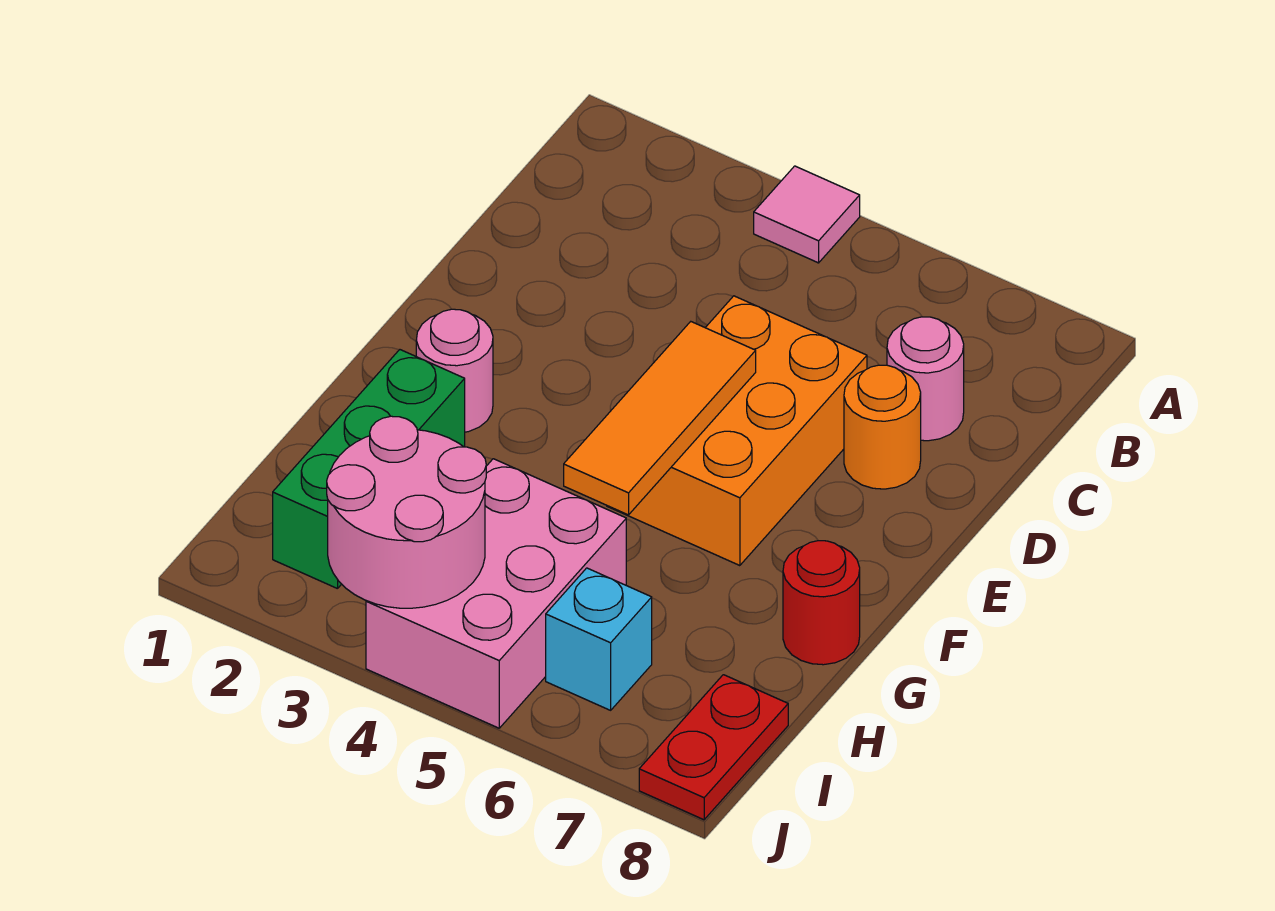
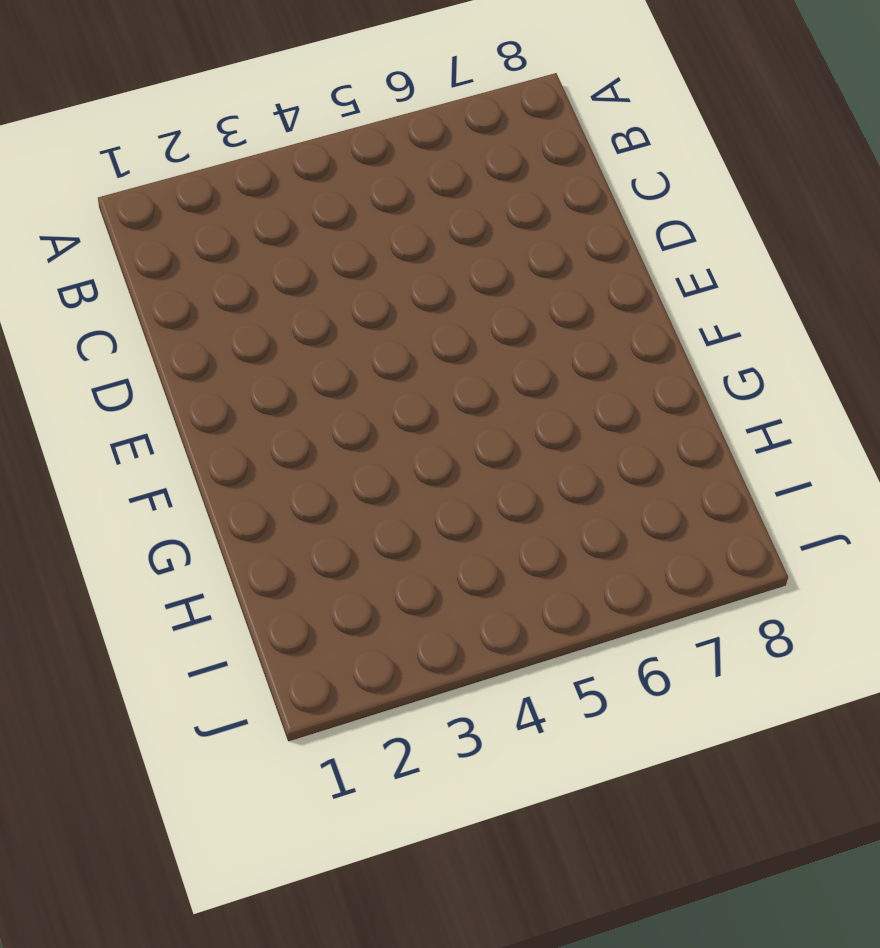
none -> pink tile A4 level 1
none -> pink round brick C7 level 1
none -> orange brick D5:F6 level 1

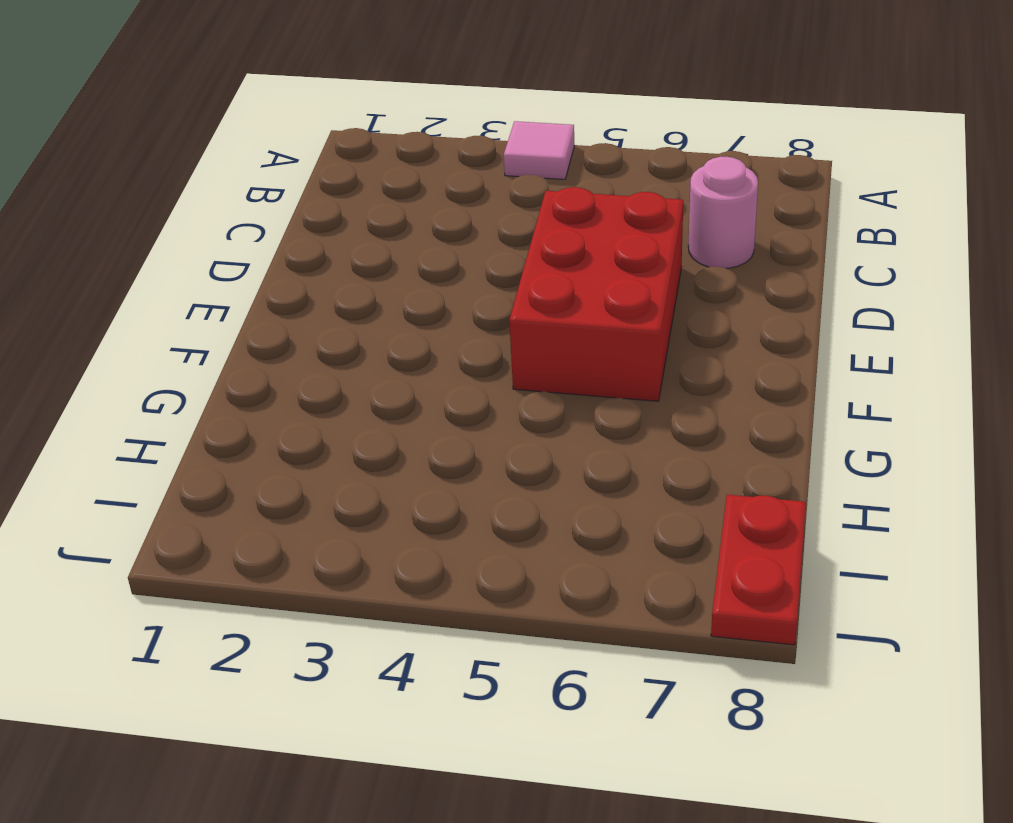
red brick D5:F6 level 1 -> orange brick D5:F6 level 1
none -> orange round brick D7 level 1
none -> pink round brick F2 level 1
none -> green brick G2:I2 level 1

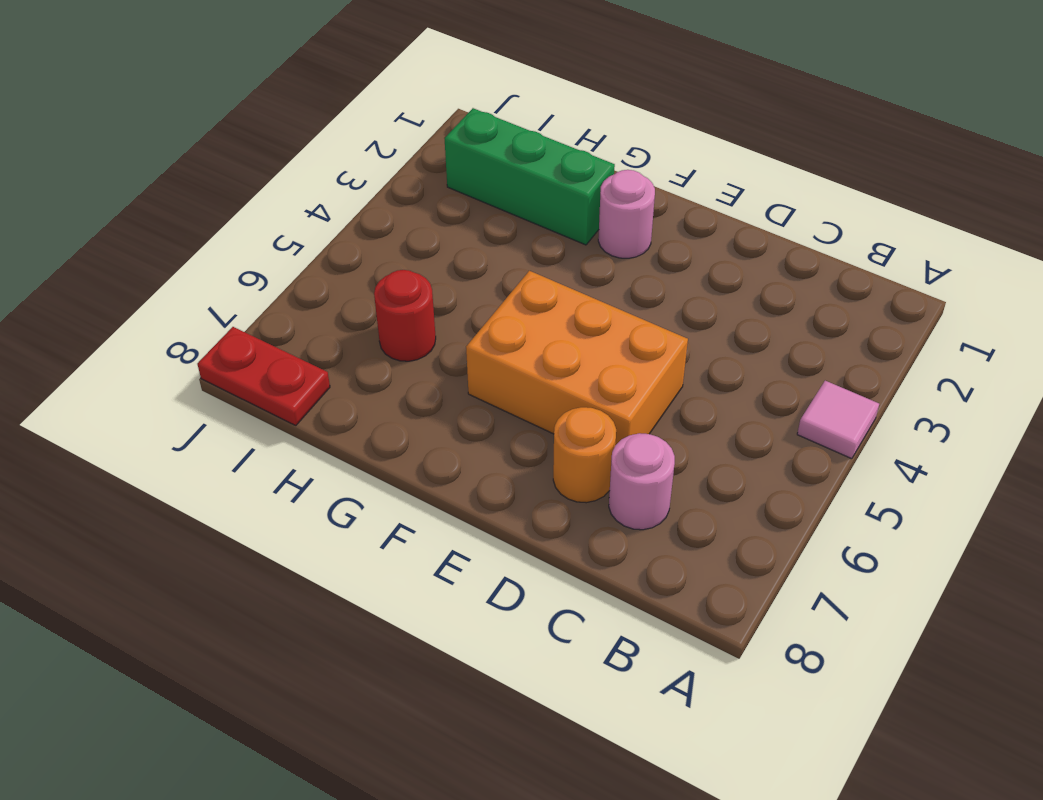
red round brick H6 level 1 -> red round brick G8 level 1
none -> pink brick H4:J5 level 1
none -> cyan brick I6 level 1
none -> orange tile E5:G5 level 2

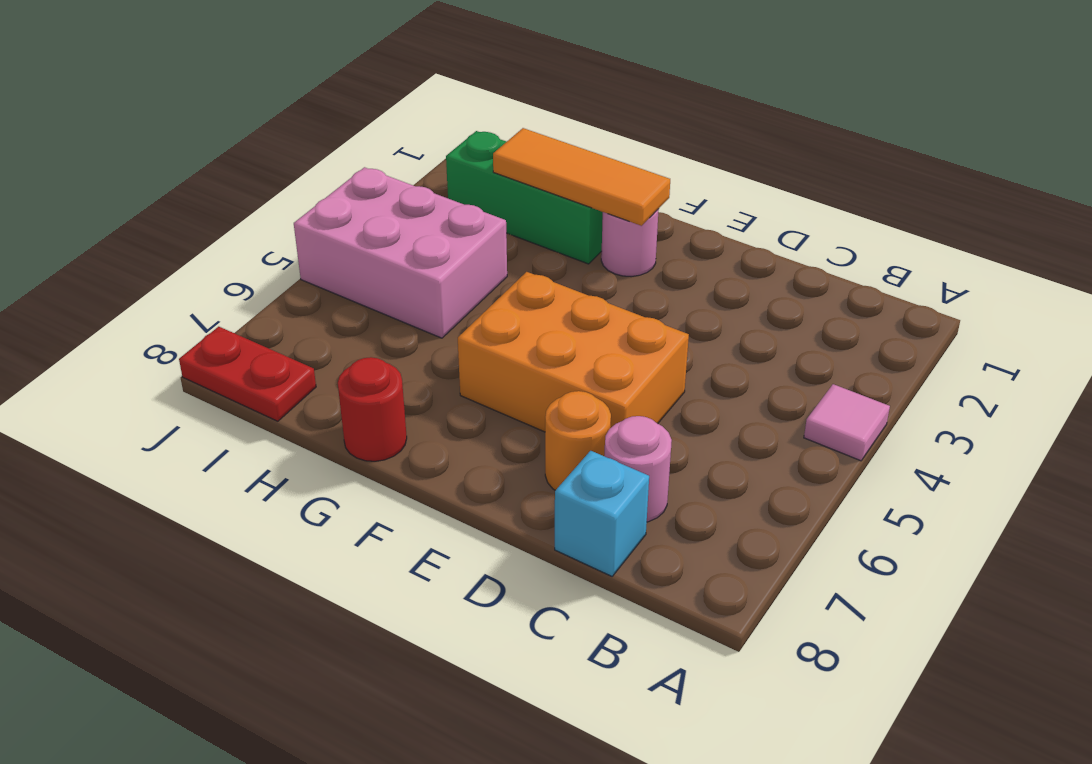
cyan brick C8 level 1 -> cyan brick I6 level 1
orange tile F2:H2 level 2 -> orange tile E5:G5 level 2
none -> pink round brick I3:J4 level 2

